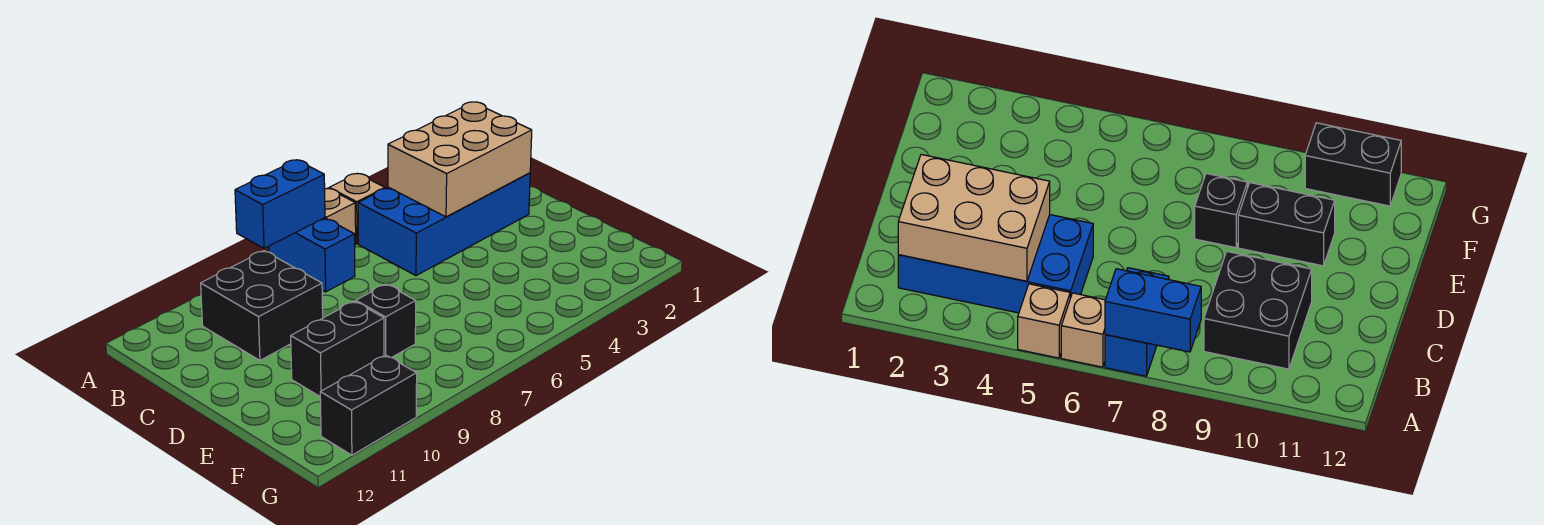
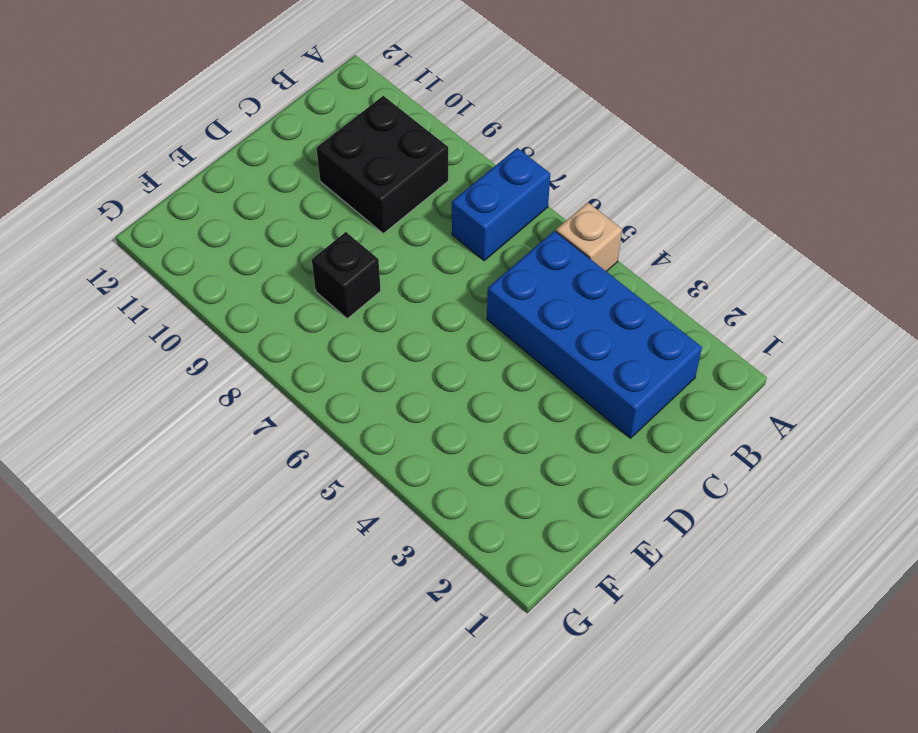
none -> tan brick A6 level 1
none -> black brick E9:E10 level 1

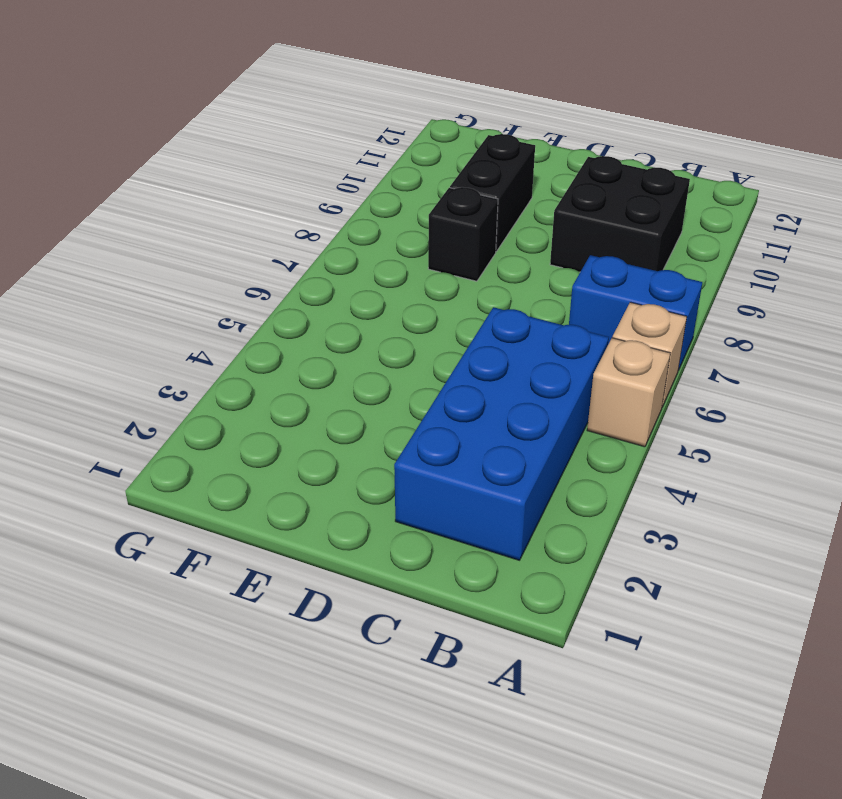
none -> black brick G10:G11 level 1
none -> blue brick A7:A8 level 2

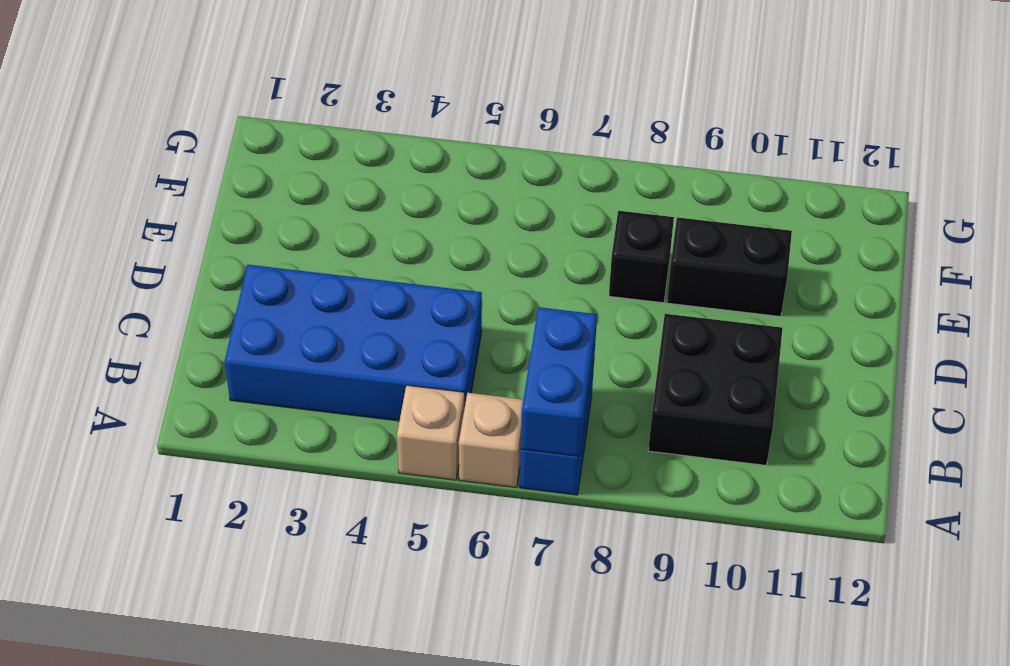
blue brick A7:B7 level 2 -> blue brick A7:A8 level 2
none -> black brick G10:G11 level 1
none -> tan brick B2:C4 level 2

